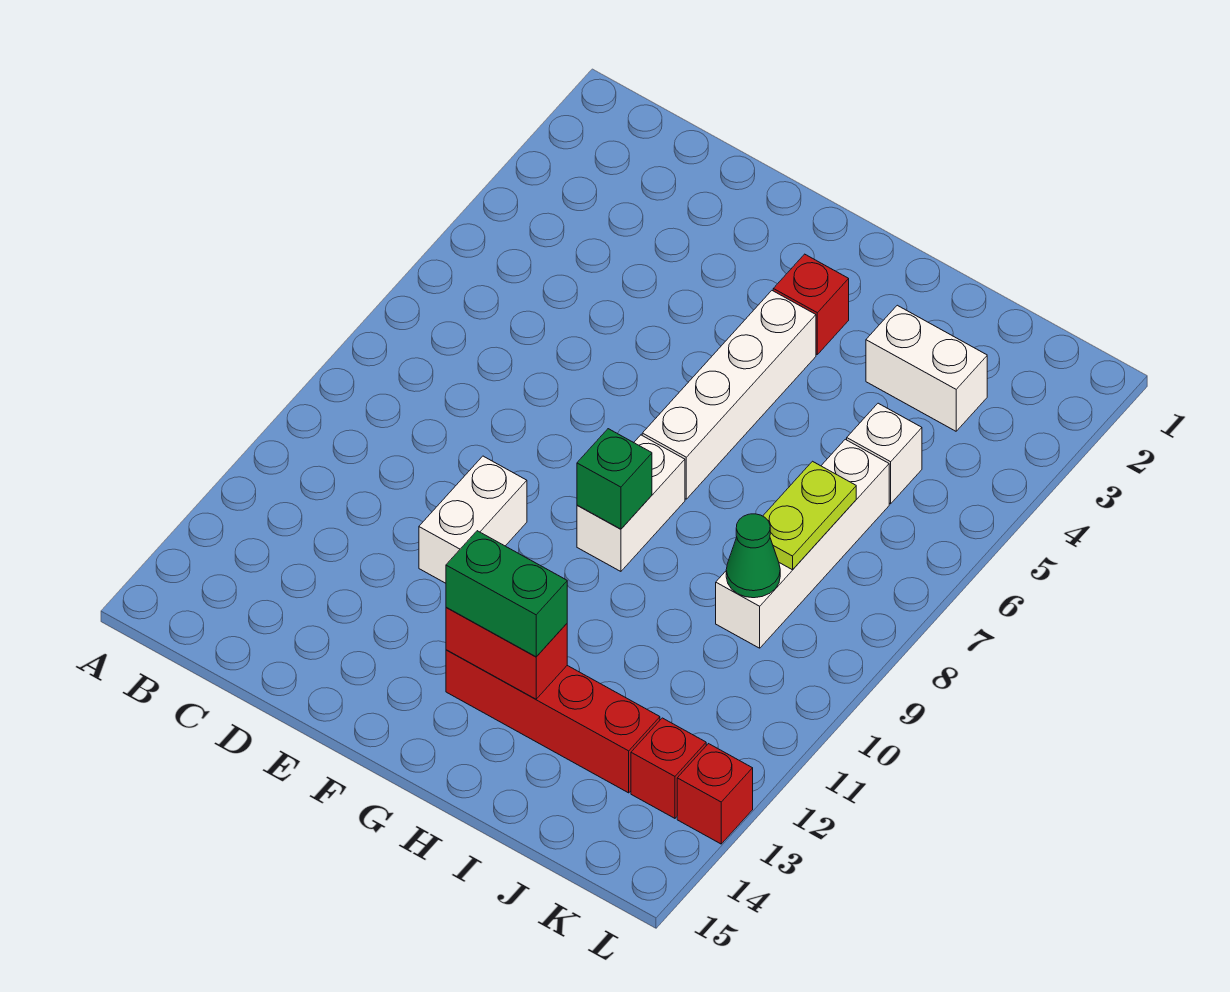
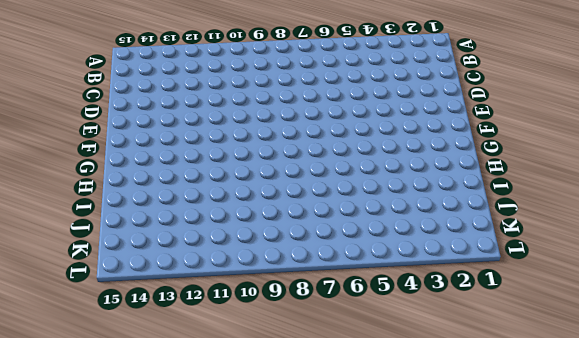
none -> white brick E10:E11 level 1
none -> red brick G3 level 1
none -> white brick G4:G7 level 1

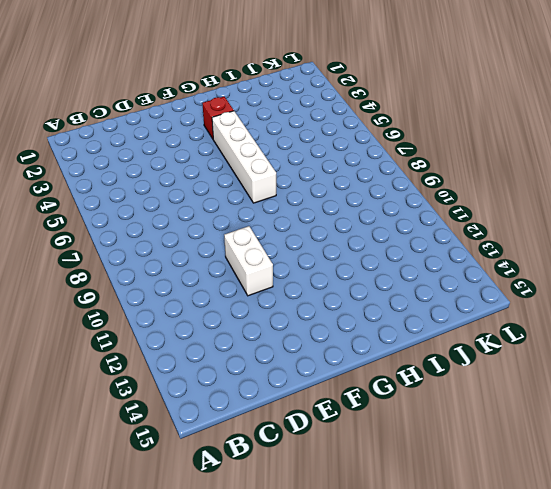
none -> white brick G8:G9 level 1
none -> red brick G13:J13 level 1
none -> white brick I3:J3 level 1

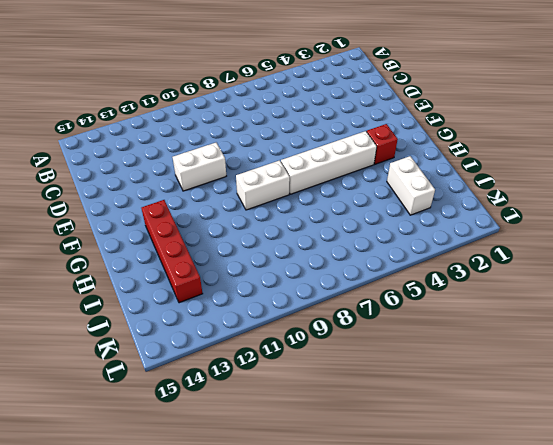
none -> white brick J5 level 1
none -> white brick J6:J9 level 1
none -> red brick K13 level 1

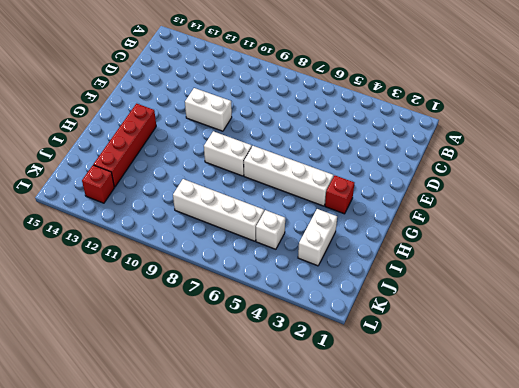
none -> red brick L13 level 1
none -> green brick G9 level 2
none -> red brick G13:H13 level 2

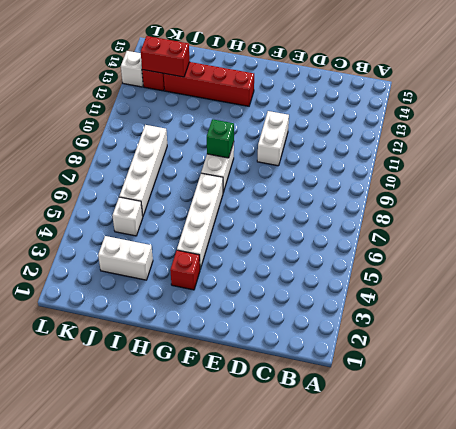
red brick J13:K13 level 2 -> red brick G13:H13 level 2
white brick L13 level 1 -> red brick L13 level 1
none -> lime plate J7:J8 level 2
none -> green cone J9 level 2
none -> green brick G13:H13 level 3

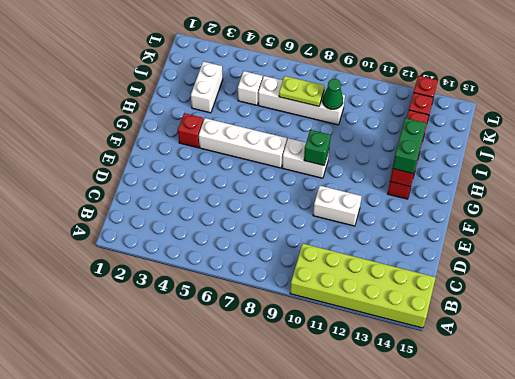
lime brick A10:B15 level 1 -> none

